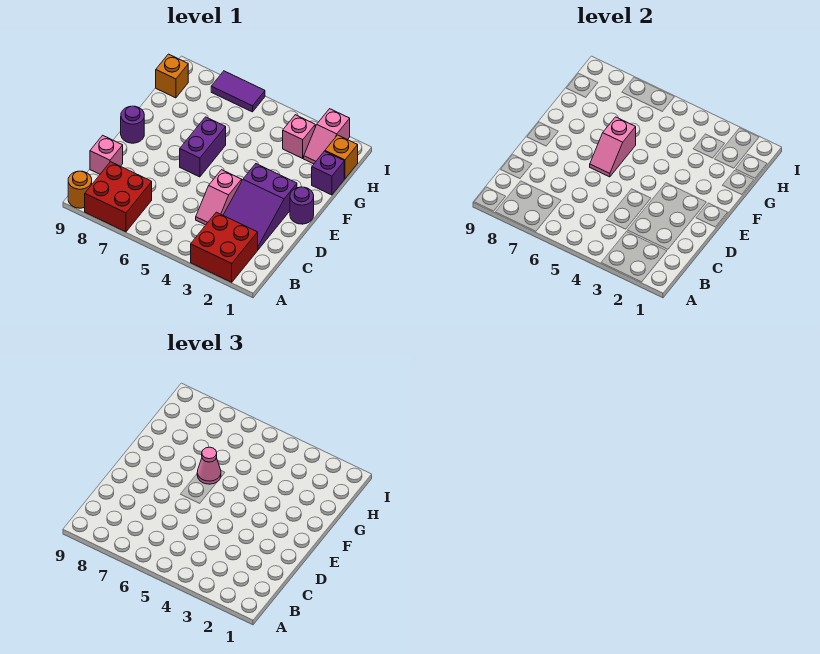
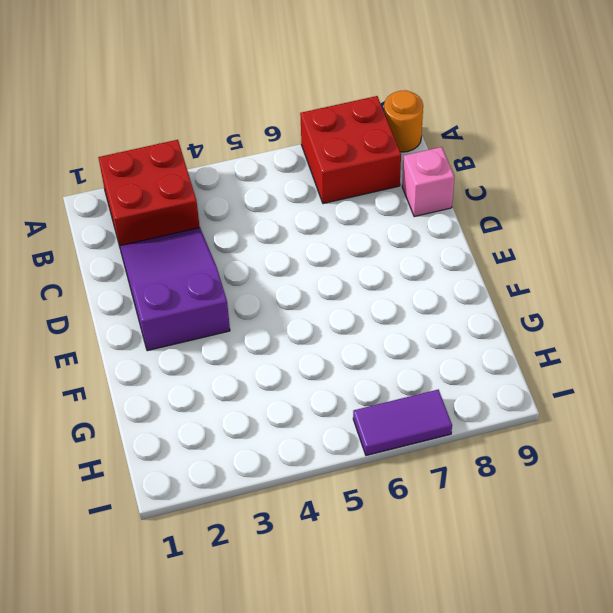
none -> pink slope C4:D4 level 1 top D
none -> purple round brick E1 level 1
none -> purple brick E6:F6 level 1

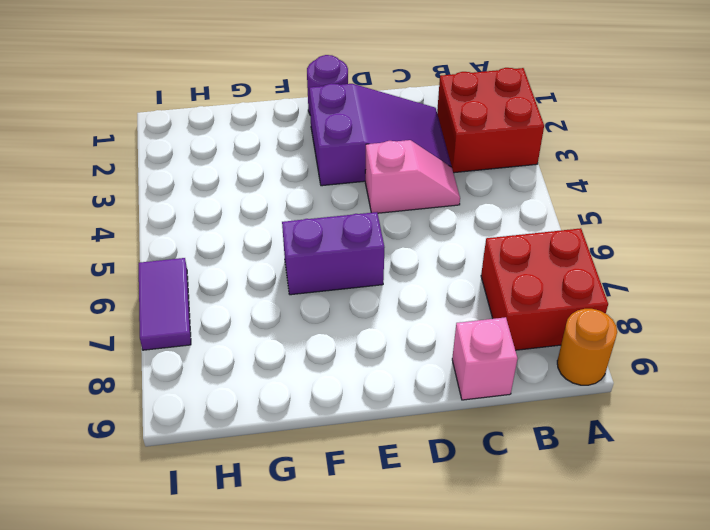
none -> purple round brick E9 level 1
none -> purple brick G1 level 1
none -> orange brick H1 level 1

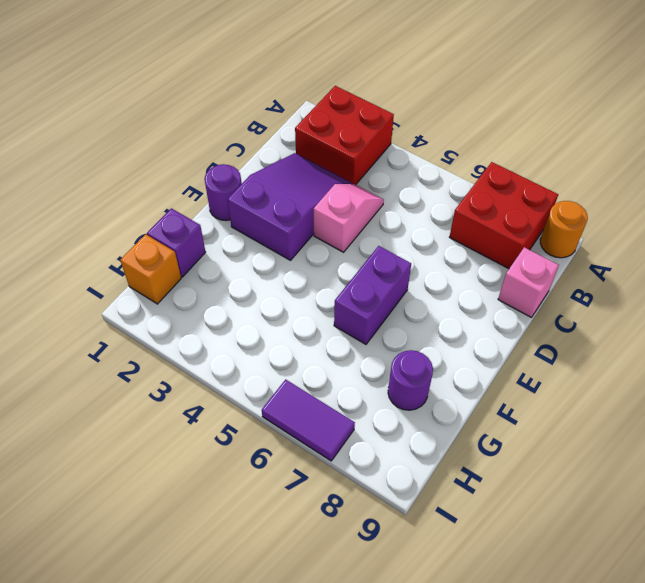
purple round brick G8 level 1 -> purple round brick E9 level 1
none -> pink slope H2:I2 level 1 top I
none -> pink brick H3 level 1
none -> orange brick H9 level 1

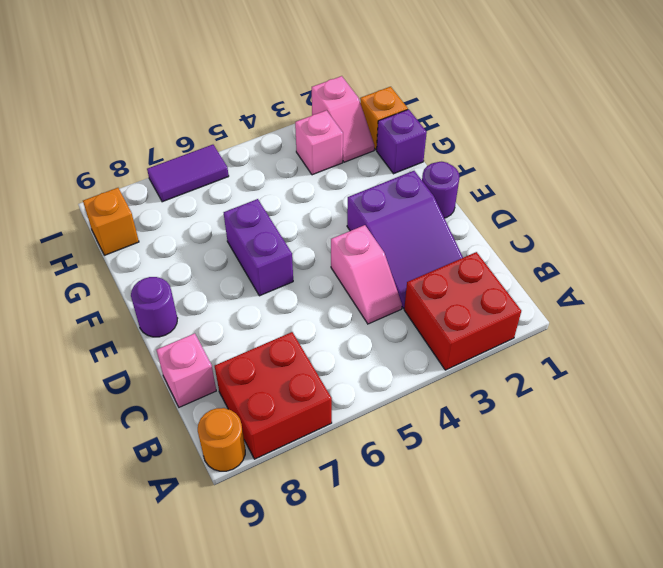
none -> pink slope E6:F6 level 2 top F
none -> pink cone F6 level 3

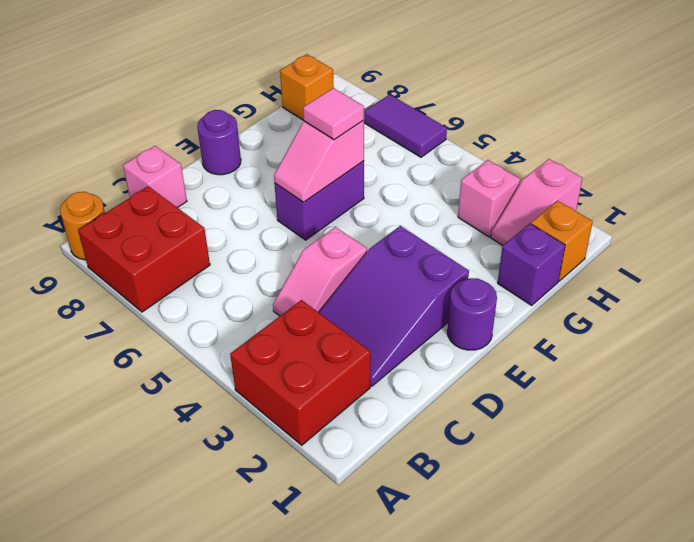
pink tile F6 level 3 -> pink cone F6 level 3

